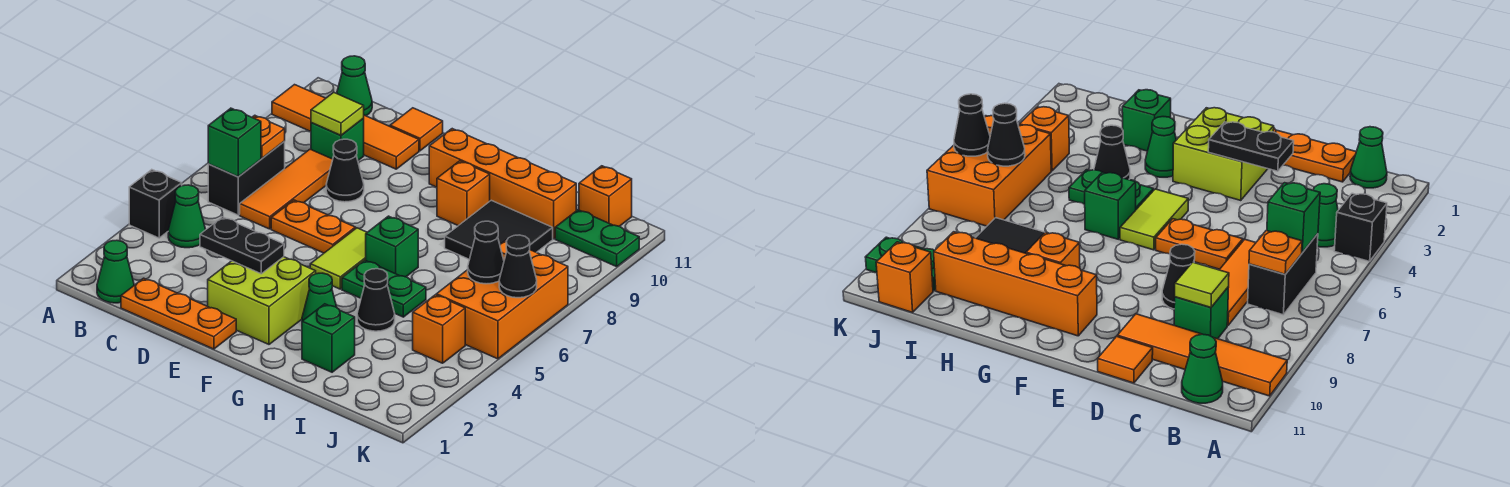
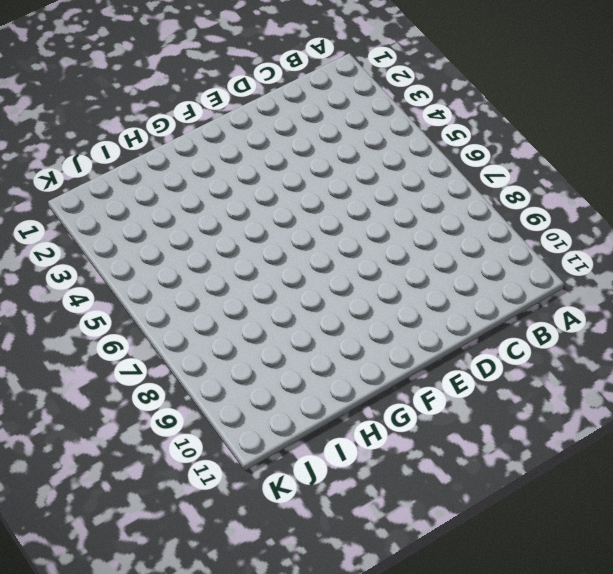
none -> black brick A4 level 1
none -> orange tile A10:D10 level 1
none -> green cone B1 level 1
none -> green cone B4 level 1

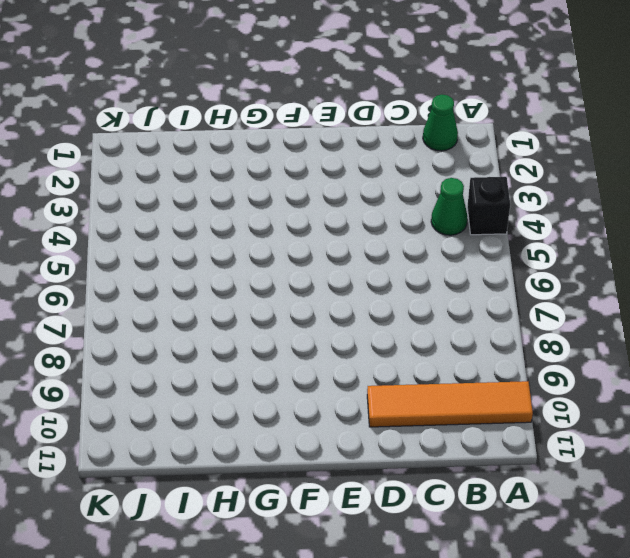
none -> black brick B6:B7 level 1
none -> green cone B11 level 1
none -> orange plate C1:E1 level 1
none -> orange tile C6:C8 level 1

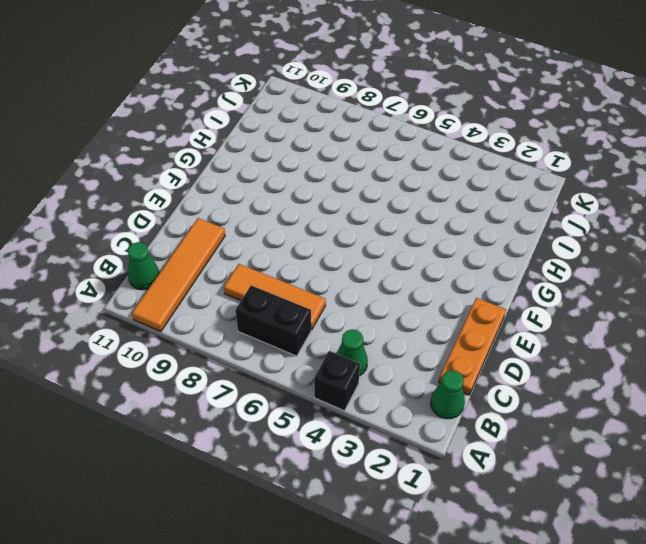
none -> green brick C9 level 1
none -> orange plate D6:E6 level 1
none -> black cone D8 level 1
none -> orange tile D11 level 1

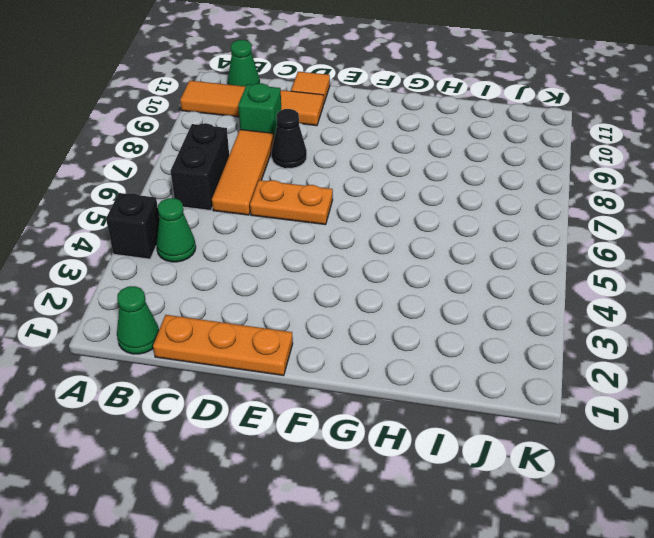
none -> lime brick E2:F3 level 1
none -> lime tile F5:F6 level 1
none -> orange brick F10:I10 level 1
none -> green cone G3 level 1

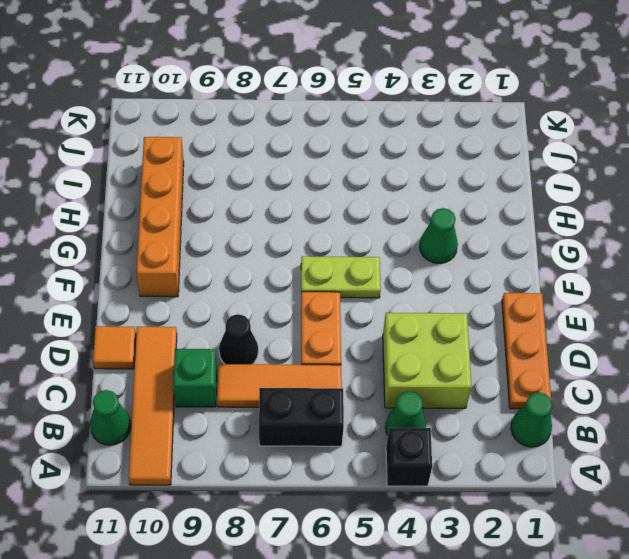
lime brick C3:D4 level 1 -> lime brick E2:F3 level 1
lime plate F5:F6 level 1 -> lime tile F5:F6 level 1
none -> green plate G5:H5 level 1
none -> green brick G6 level 1
none -> orange brick G9 level 1
none -> green brick H2 level 1

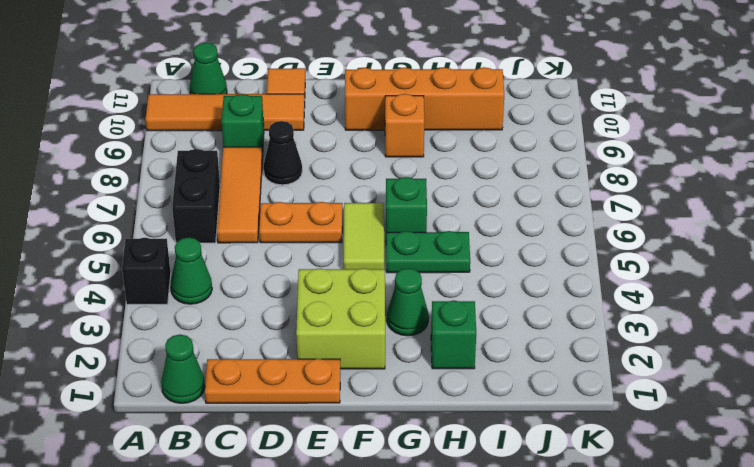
none -> black cone H4 level 1
none -> black tile H8:I9 level 1
none -> orange brick J4 level 1
none -> orange brick J5:K7 level 1

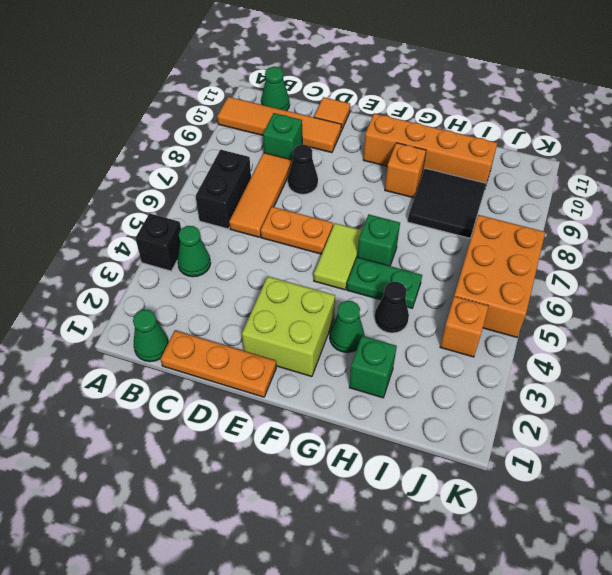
none -> green plate J10:K10 level 1
none -> orange brick J11 level 1
none -> green brick B6 level 2
none -> orange plate B7 level 2

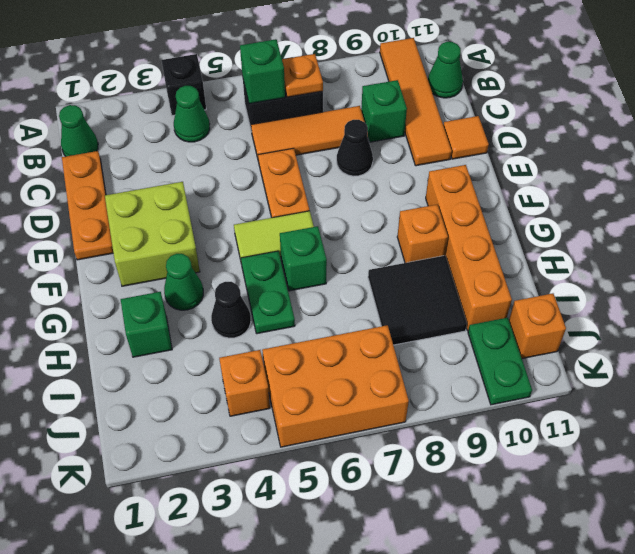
none -> lime tile C9 level 2
none -> black plate D3:E3 level 2
none -> black cone J6 level 2
none -> black cone K6 level 2

